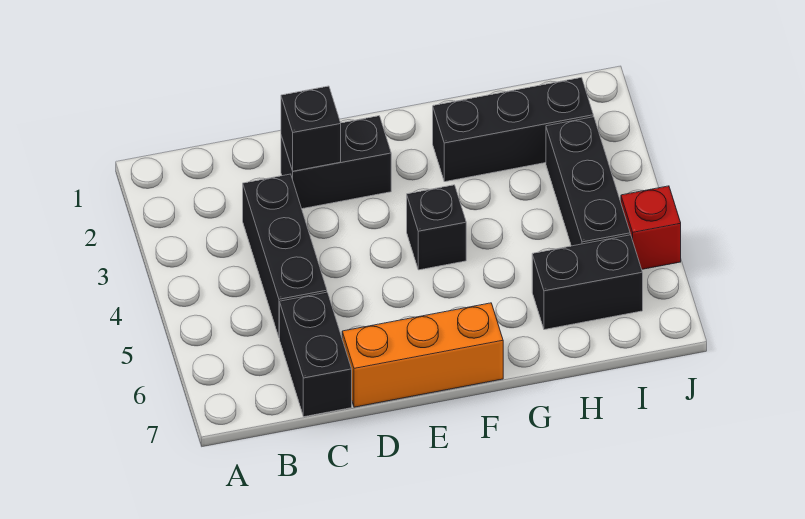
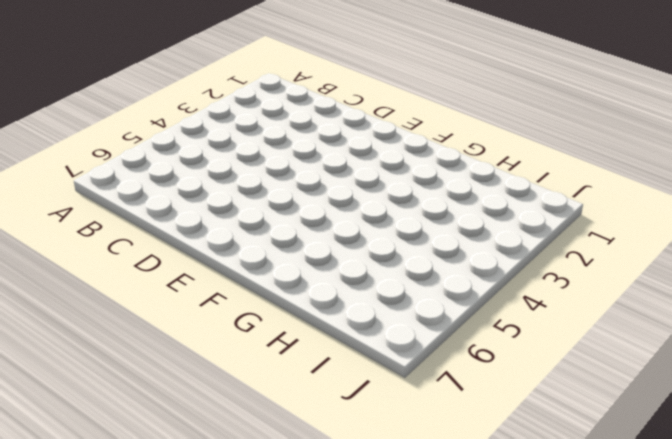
none -> black brick C3:C5 level 1
none -> black brick C6:C7 level 1

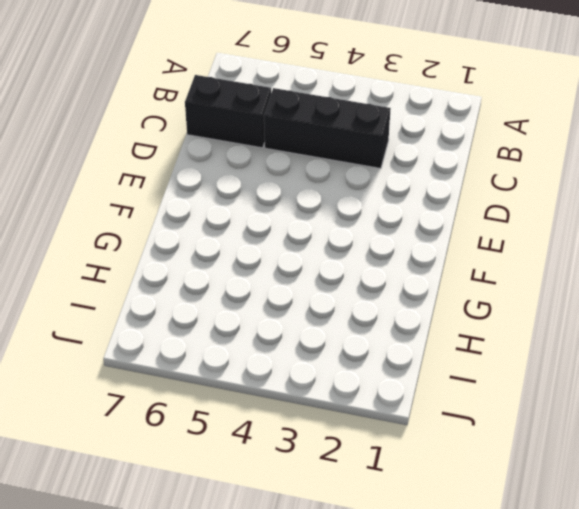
none -> black brick D2:E2 level 1
none -> orange brick D7:F7 level 1

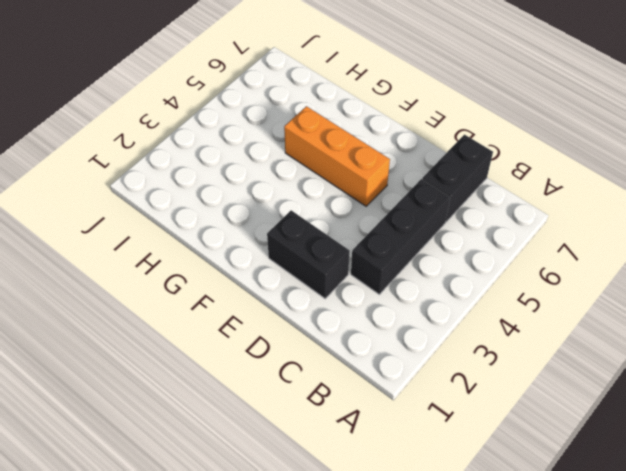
orange brick E5:G5 level 1 -> orange brick D7:F7 level 1
none -> black brick F4 level 1
none -> black brick G2:I2 level 1

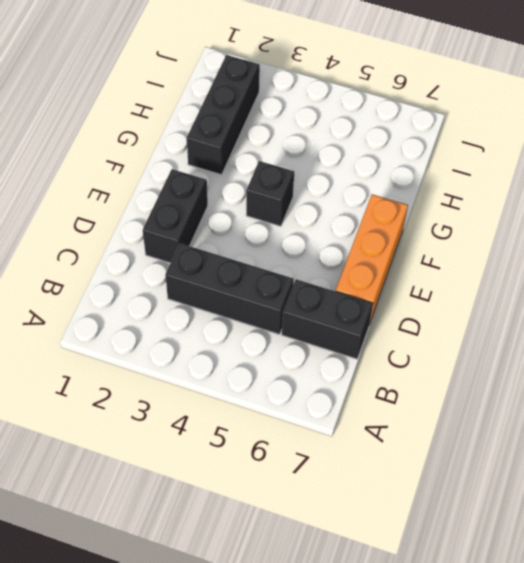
none -> black brick H6:I6 level 1
none -> black brick I3:I5 level 1

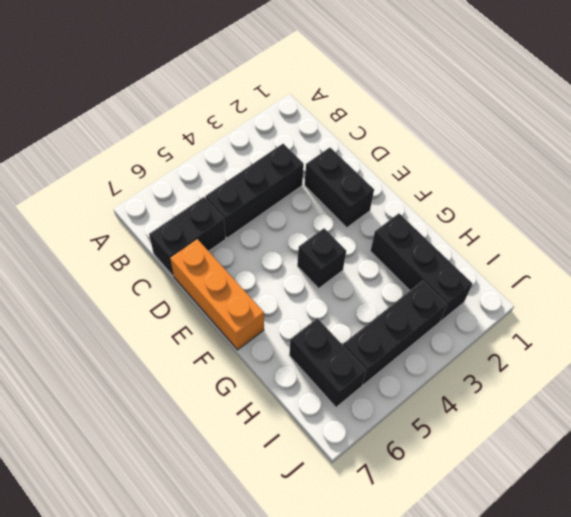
none -> red brick J5 level 1
none -> black brick D2 level 2

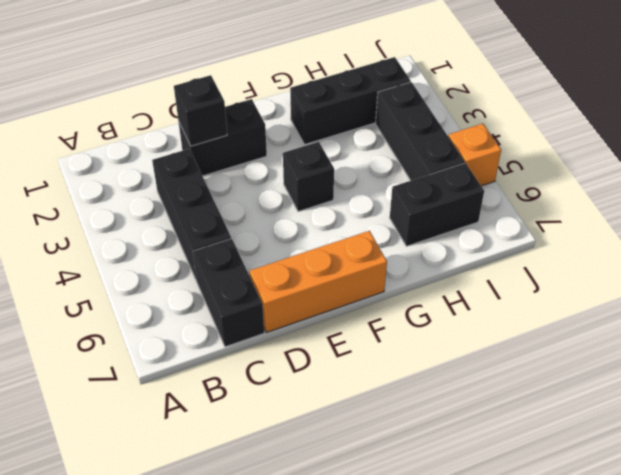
orange brick J5 level 1 -> red brick J5 level 1

